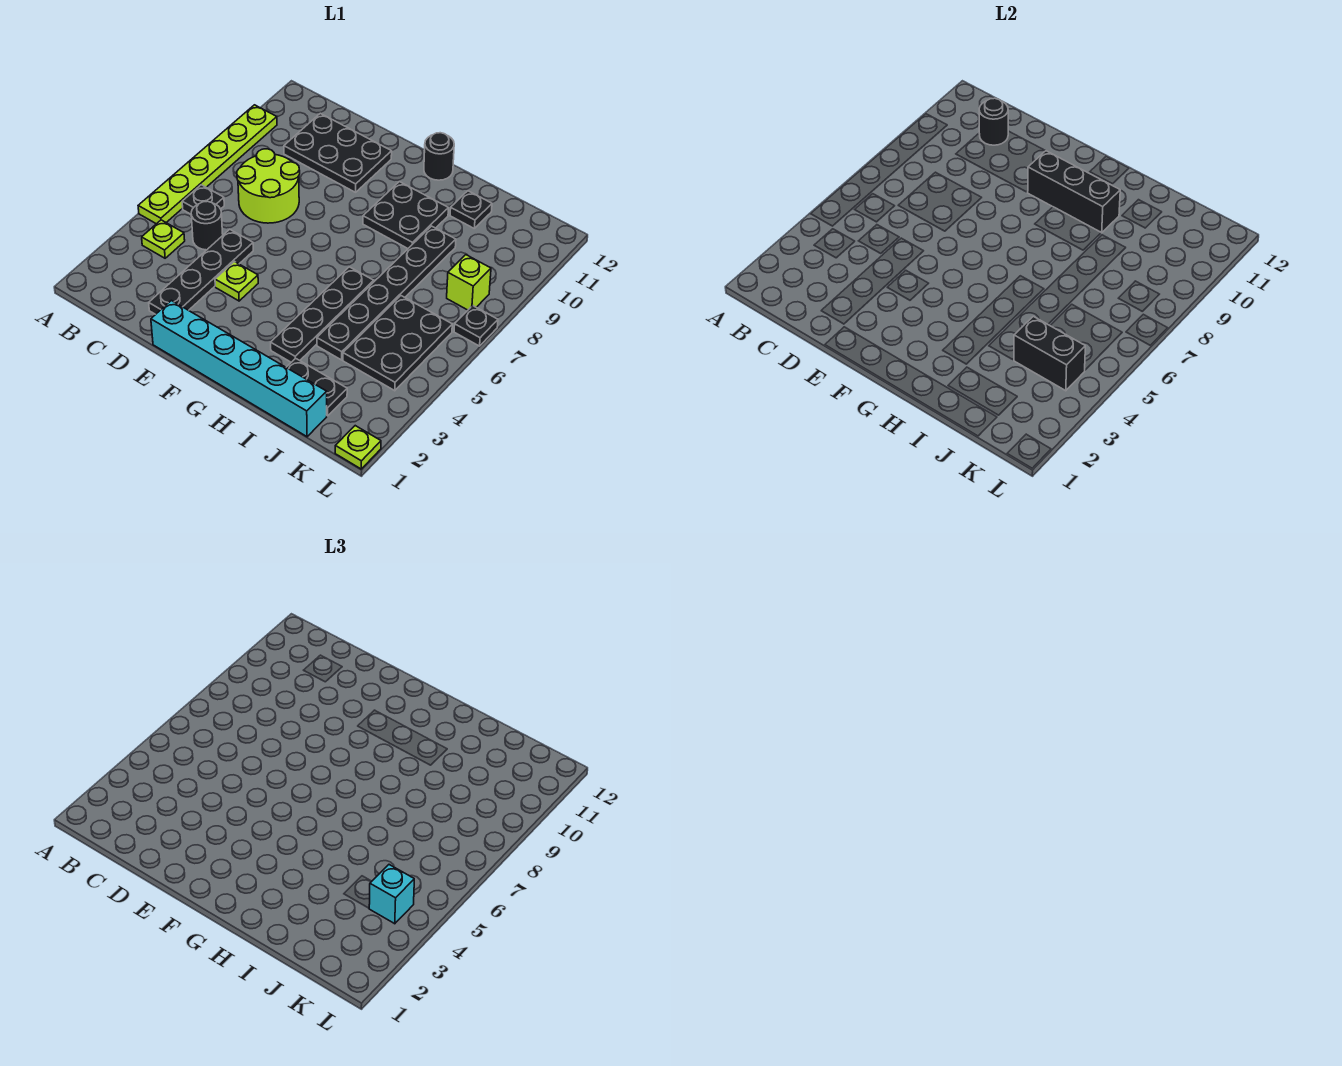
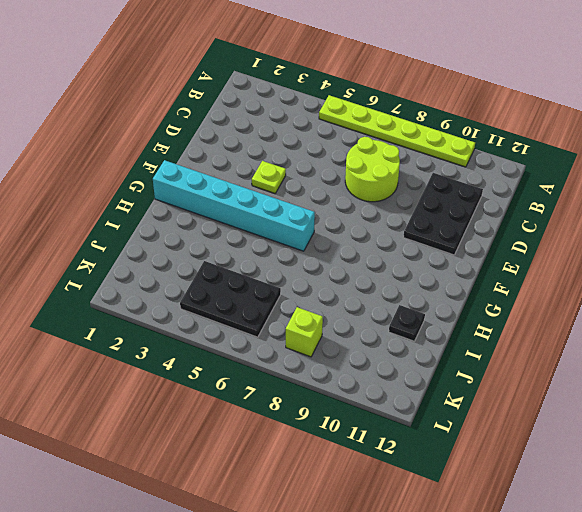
cyan brick G1:G6 level 1 -> cyan brick E1:J1 level 1
none -> lime plate B4 level 1
none -> black plate B6 level 1
none -> black round brick C5 level 1

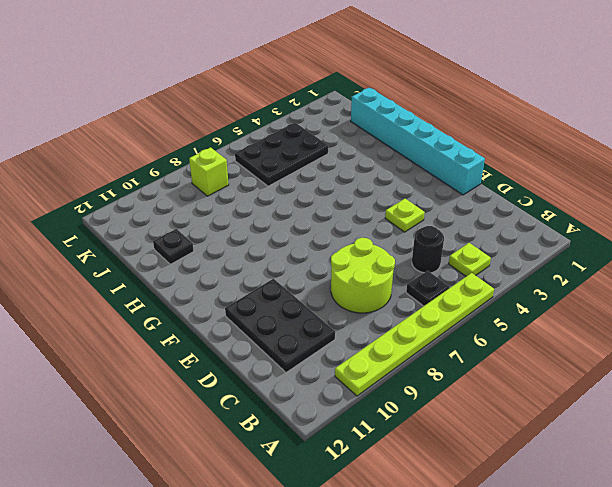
none -> black plate D2:D5 level 1
none -> black plate G9:H10 level 1
none -> black round brick G12 level 1

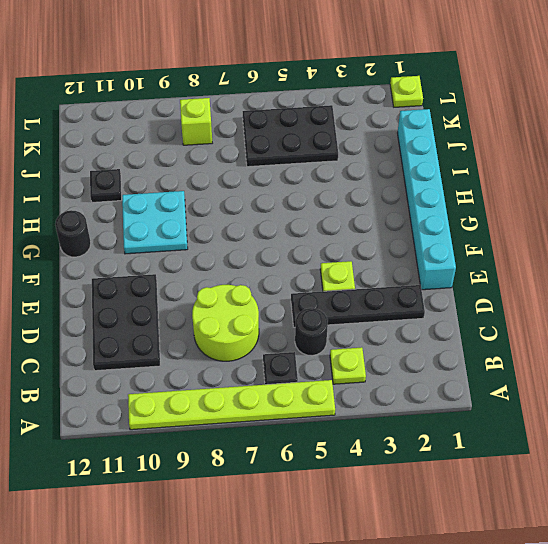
cyan plate G9:H10 level 1 -> black plate G9:H10 level 1
none -> black plate H3:H6 level 1
none -> black plate I2:J2 level 1
none -> black plate I4:I9 level 1

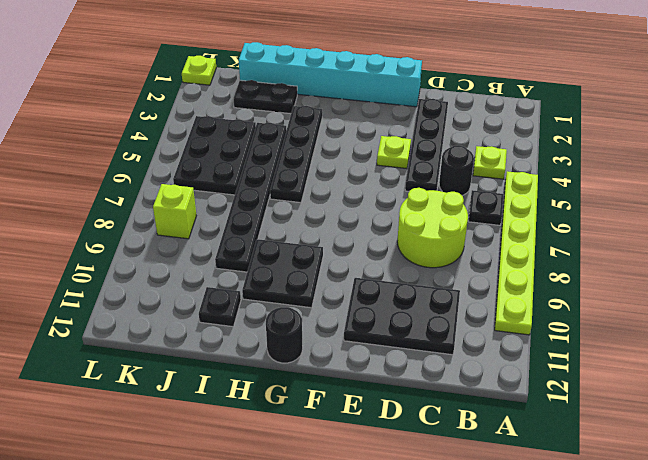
none -> black plate L7 level 1
none -> black round brick C11 level 2
none -> black brick F10:H10 level 2

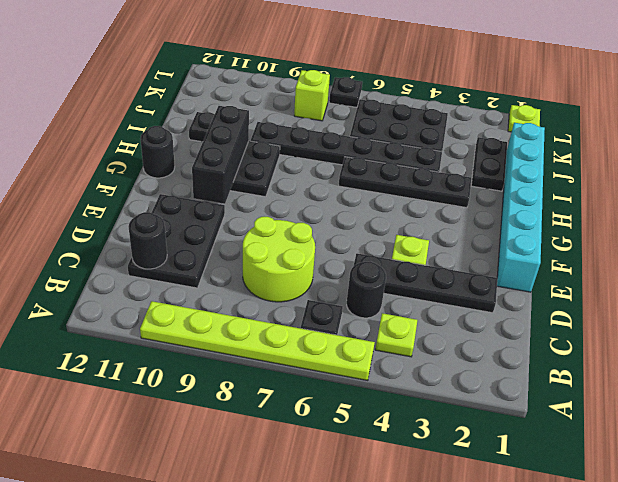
none -> black brick J4:K4 level 2
none -> cyan brick K4 level 3

